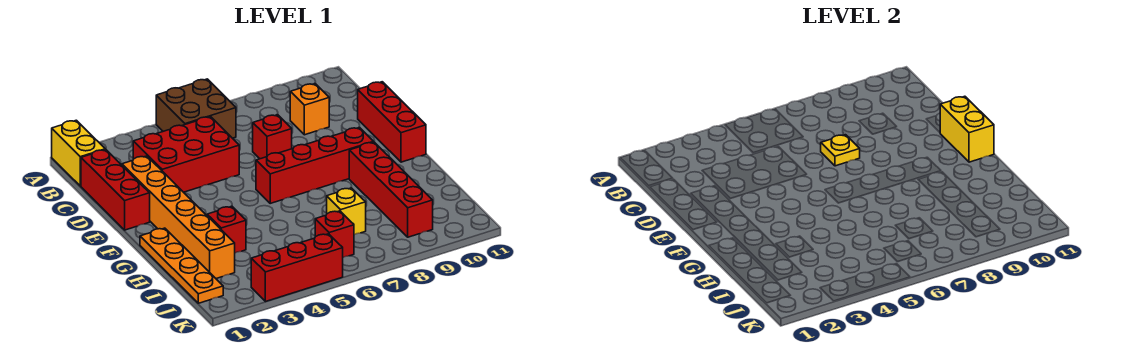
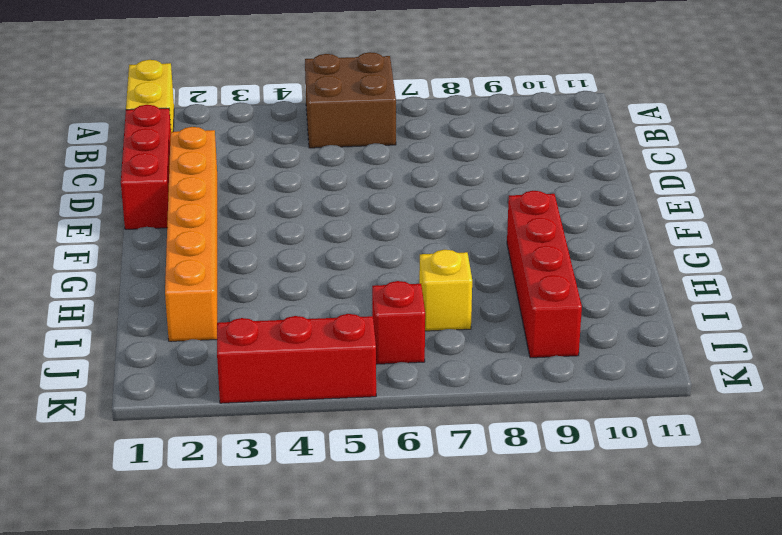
none -> red brick C3:D5 level 1
none -> orange brick C9 level 1
none -> red brick D7 level 1

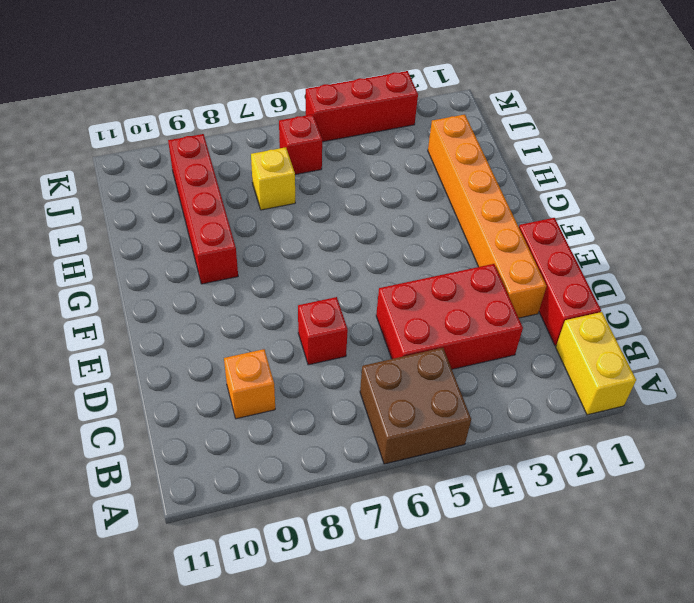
none -> red brick D11:F11 level 1
none -> red brick F6:F9 level 1
none -> orange plate G1:J1 level 1

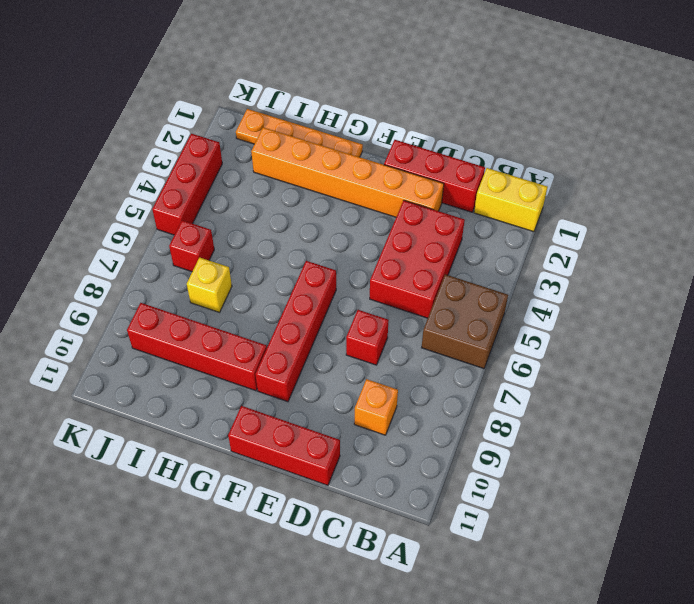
none -> red brick H3 level 1
none -> yellow plate D7 level 2
none -> yellow brick E11:F11 level 2

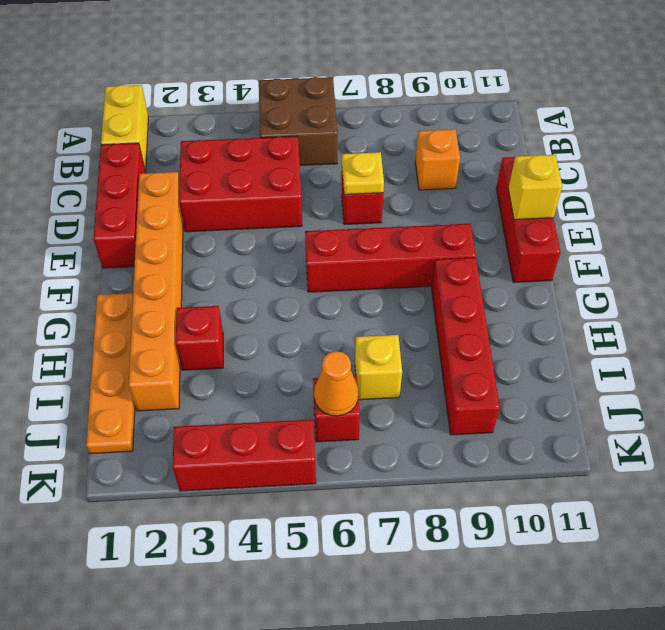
yellow brick E11 level 2 -> yellow brick E11:F11 level 2
orange cone J6 level 2 -> none

